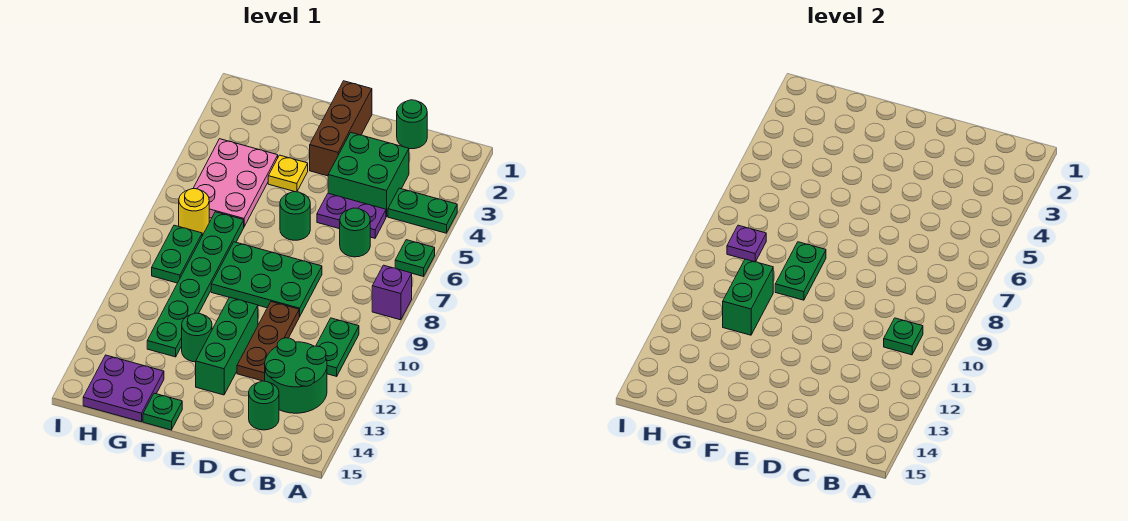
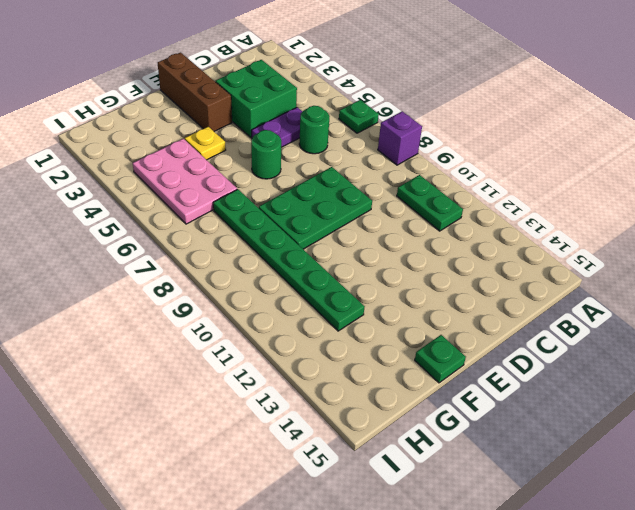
none -> green plate A4:B4 level 1
none -> green round brick B12:C13 level 1
none -> green round brick C1 level 1

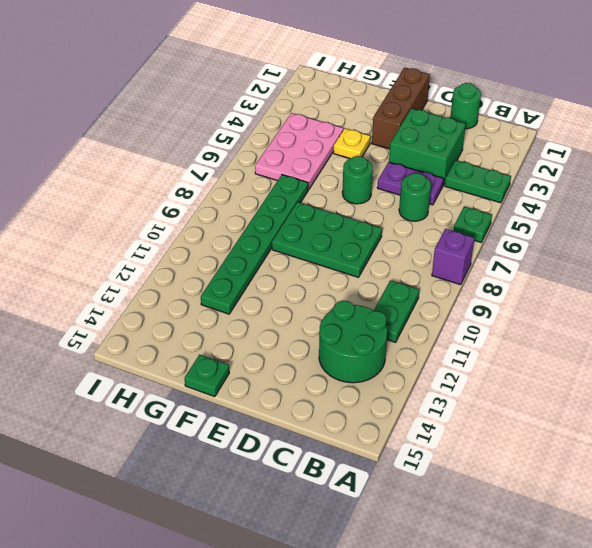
none -> green round brick C14 level 1
none -> brown plate D10:D12 level 1
none -> green brick E11:E13 level 1

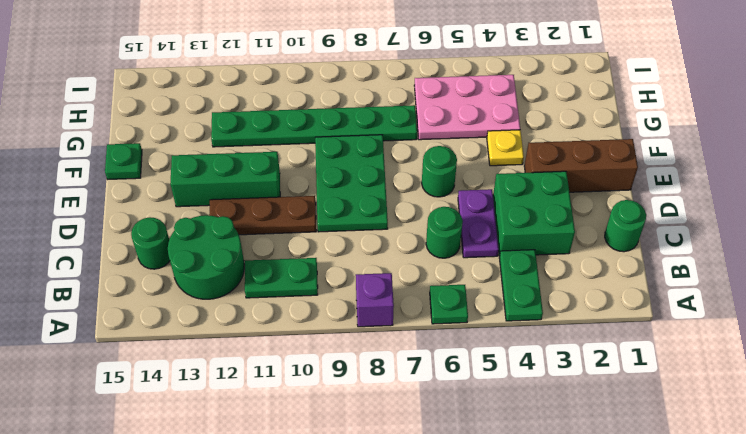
none -> green round brick F12 level 1
none -> purple plate G14:H15 level 1
none -> yellow round brick H7 level 1

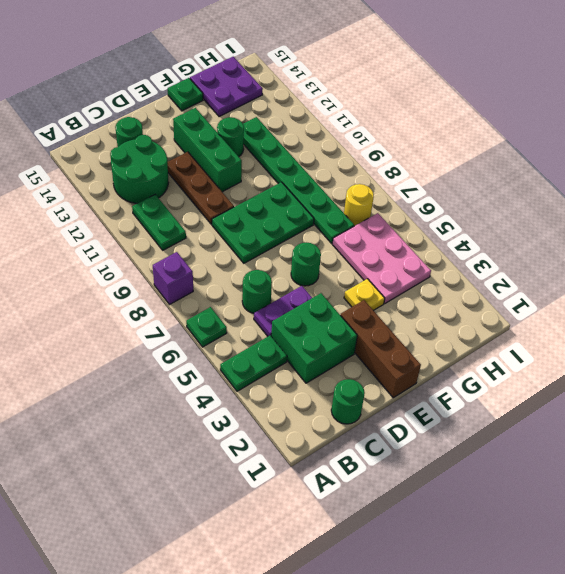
none -> green plate H8:H9 level 1
none -> green plate B10 level 2
none -> green plate F8:F9 level 2

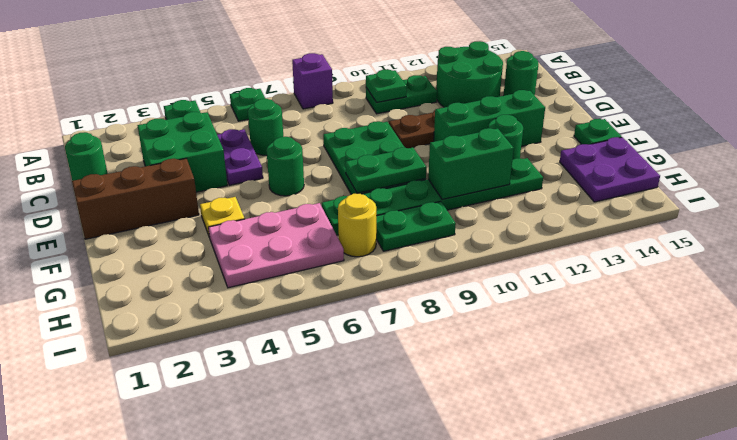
none -> purple plate H8 level 2

